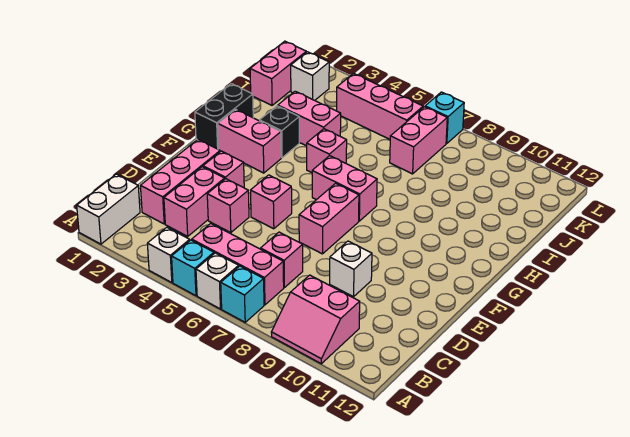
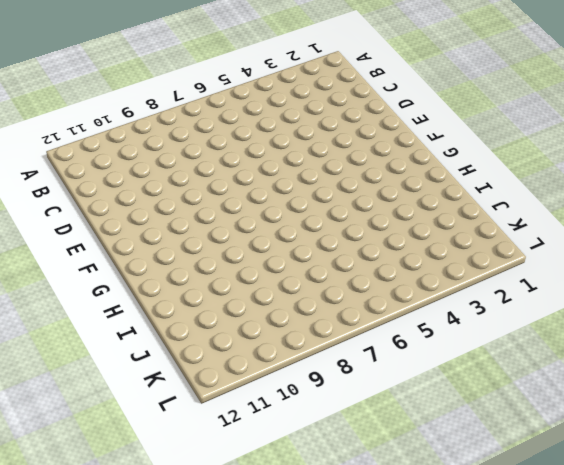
none -> white brick A1:B1 level 1
none -> white brick A4 level 1
none -> cyan brick A5 level 1

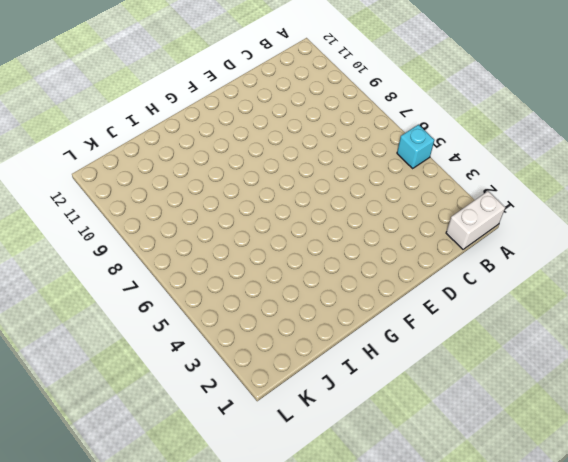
none -> white brick A4 level 1
none -> white brick A6 level 1
none -> cyan brick A7 level 1

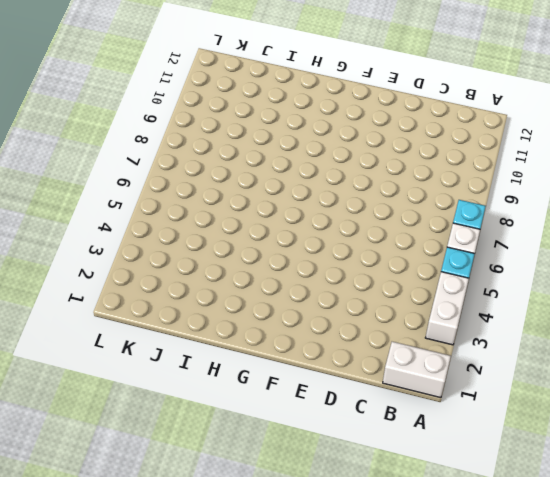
white brick A3:A4 level 1 -> white brick A4 level 1
none -> pink slope A9:B10 level 1 top B
none -> pink brick B5:B7 level 1
none -> pink brick C2:E2 level 1

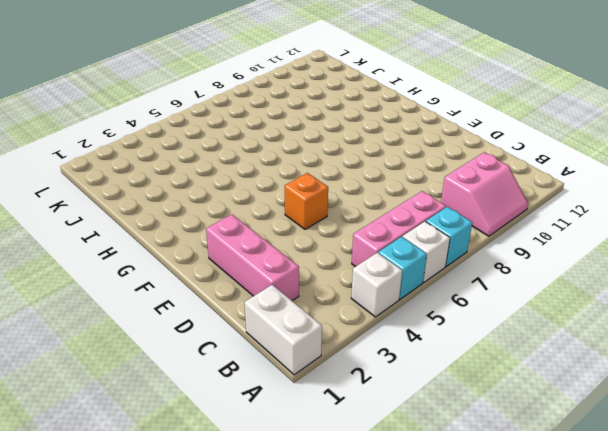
orange brick E5 level 1 -> pink brick E5 level 1
none -> pink brick C3:D3 level 1
none -> pink brick C7 level 1
none -> pink brick D4 level 1

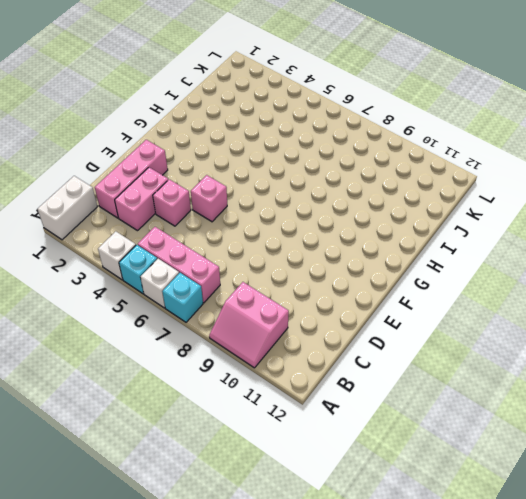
none -> pink brick C7 level 1
none -> white brick D9 level 1
none -> pink brick E3 level 1

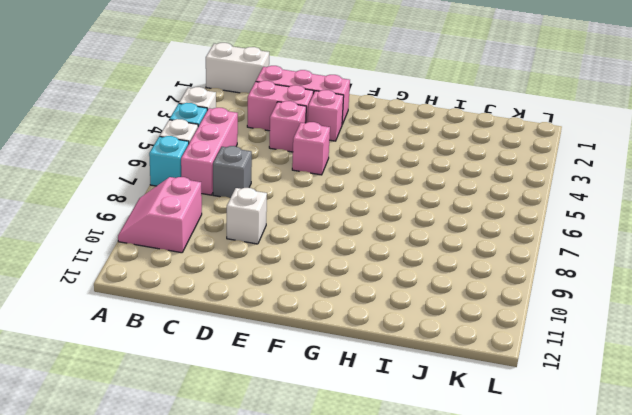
grey brick C7 level 1 -> pink brick C7 level 1
none -> pink brick E7:F7 level 1
none -> black brick G1:H1 level 1
none -> pink brick G2:G3 level 1

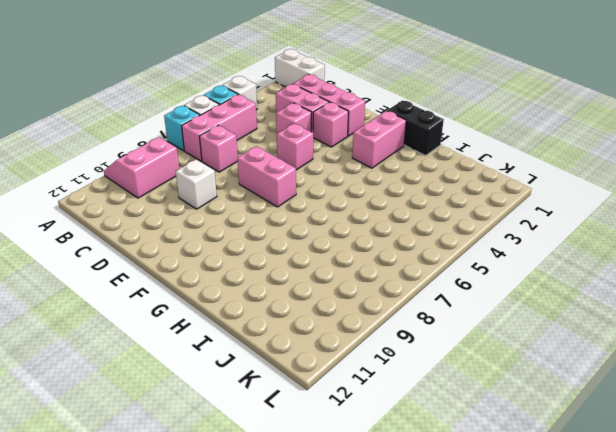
none -> pink brick G6:G7 level 1
none -> black brick H3 level 1
none -> pink brick H5 level 1

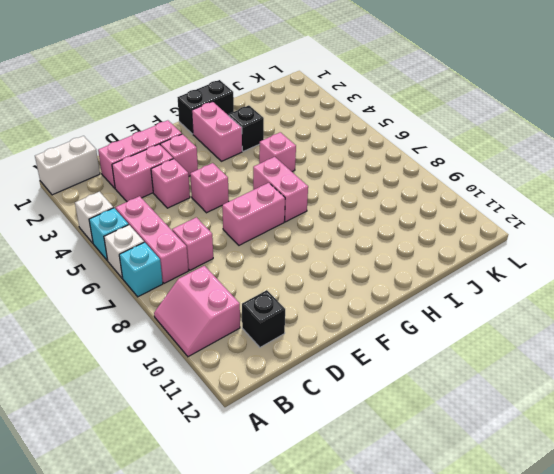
black brick C11 level 1 -> none
none -> white brick D9 level 1
none -> pink brick I3:I4 level 1
none -> pink brick J1:K1 level 1

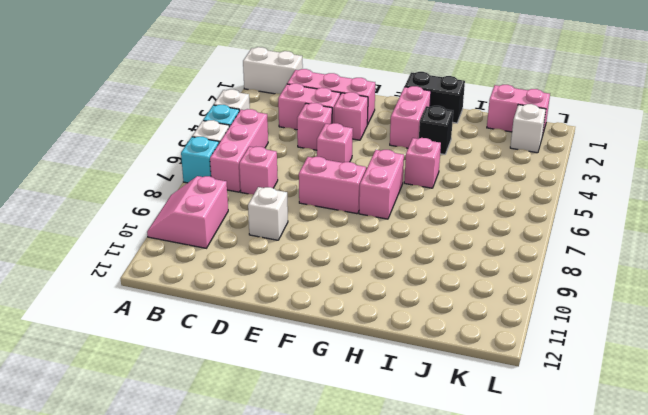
none -> pink brick I3:I4 level 1
none -> pink brick J7:K7 level 1
none -> pink brick K4:K6 level 1

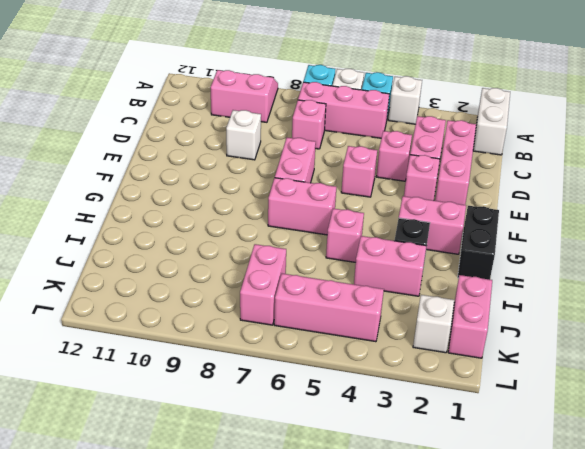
none -> cyan brick L7 level 1

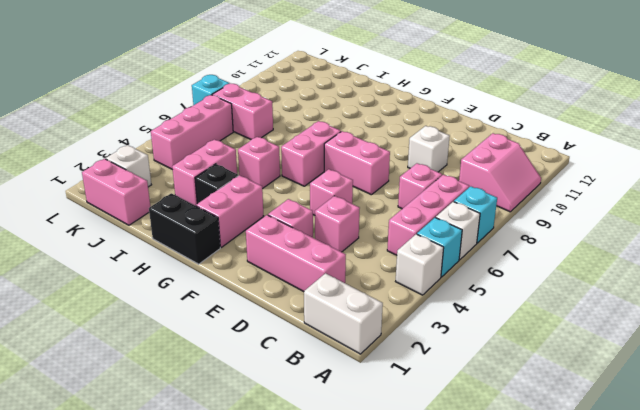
none -> pink brick C3:D3 level 1

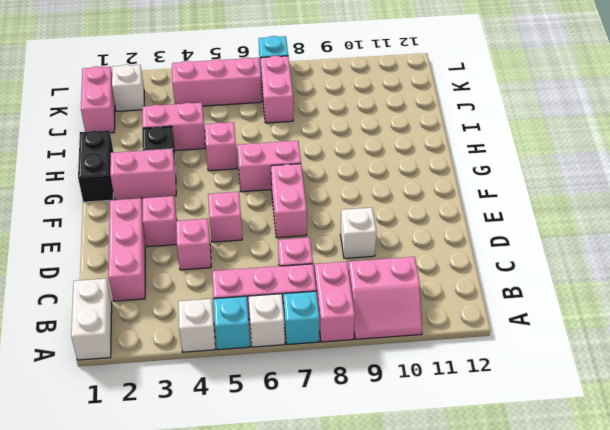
pink brick A8:B8 level 1 -> pink brick C3:D3 level 1

